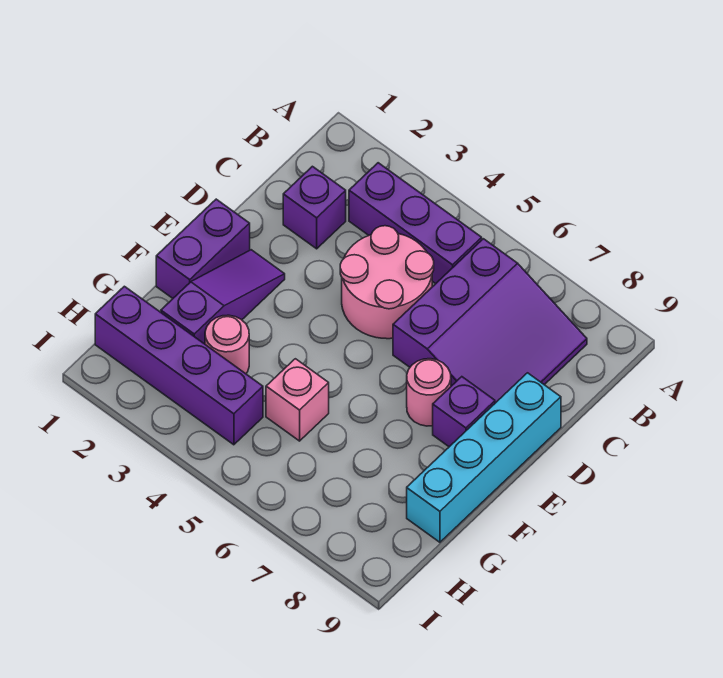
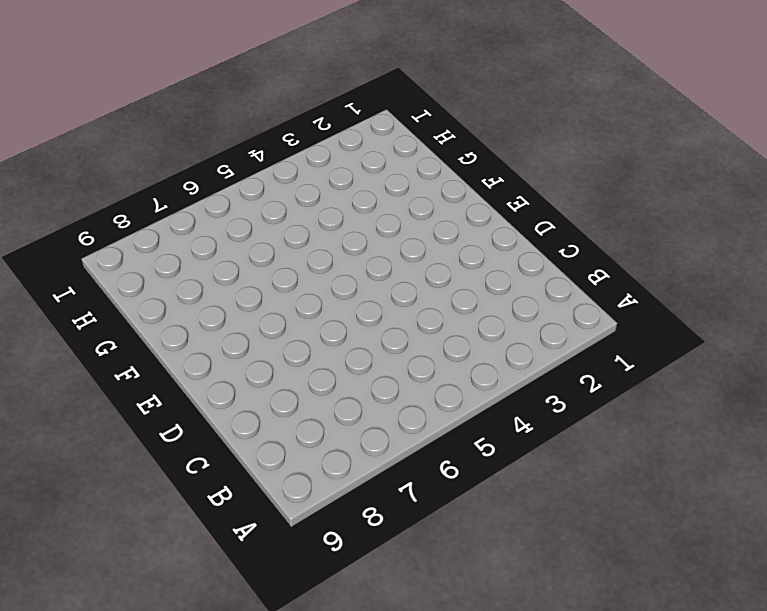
none -> purple brick B3:B5 level 1
none -> purple slope B6:D8 level 1 top 6
none -> purple brick C2 level 1

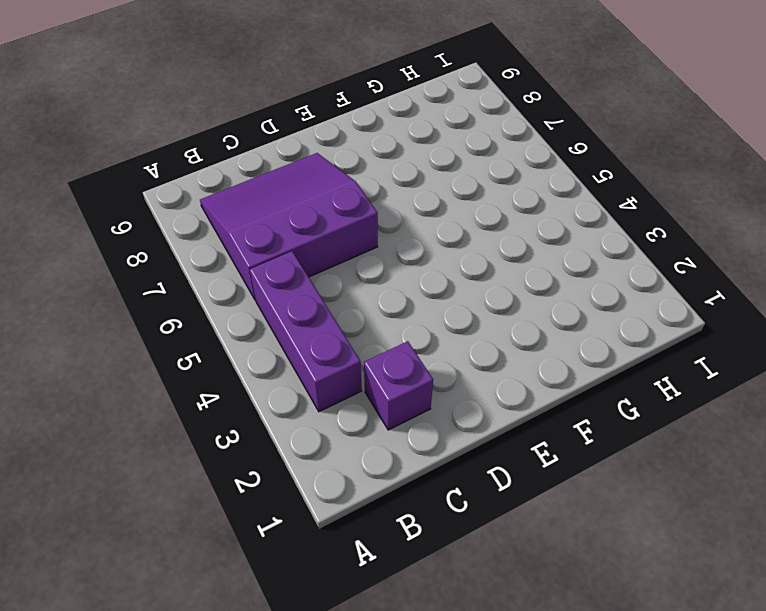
none -> pink round brick C4:D5 level 1
none -> cyan brick D9:G9 level 1
none -> purple brick E1:F1 level 1

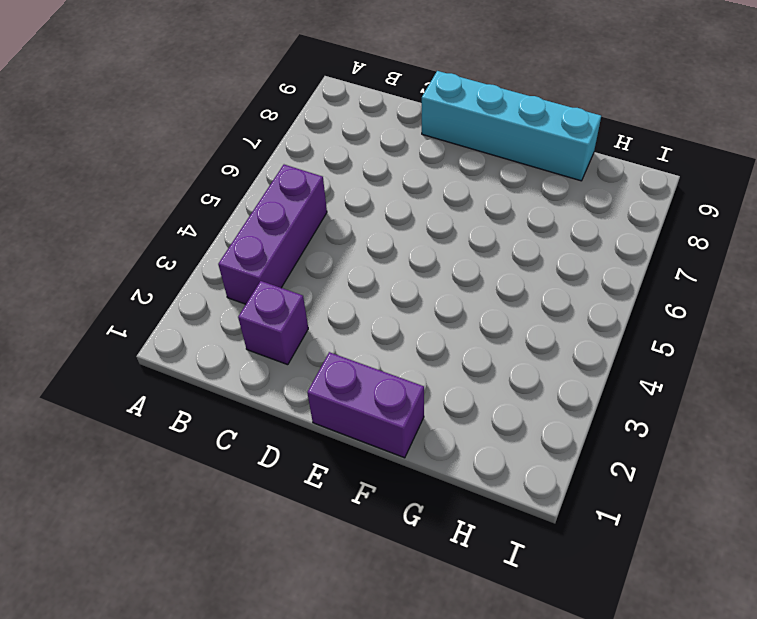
none -> purple slope B6:D8 level 1 top 6
none -> pink round brick C4:D5 level 1
none -> purple slope E2:G2 level 1 top G

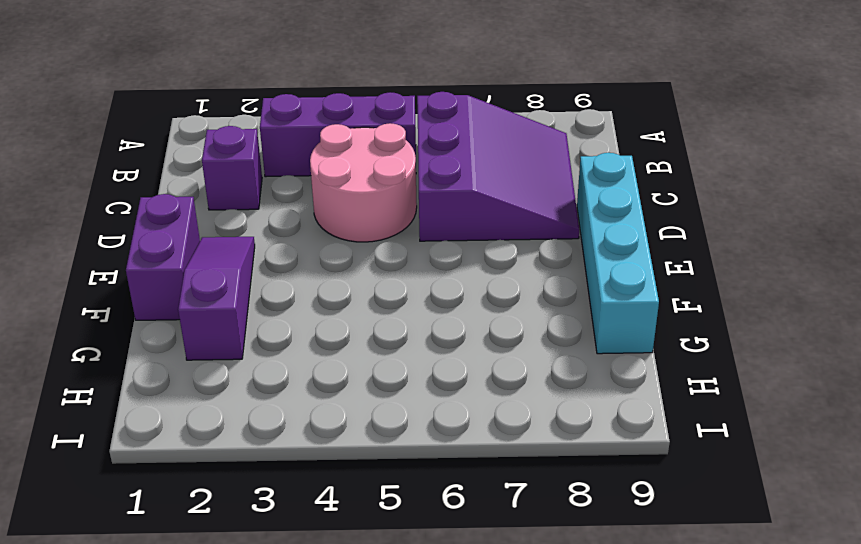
none -> pink round brick E7 level 1
none -> purple brick E8 level 1
none -> pink round brick G3 level 1

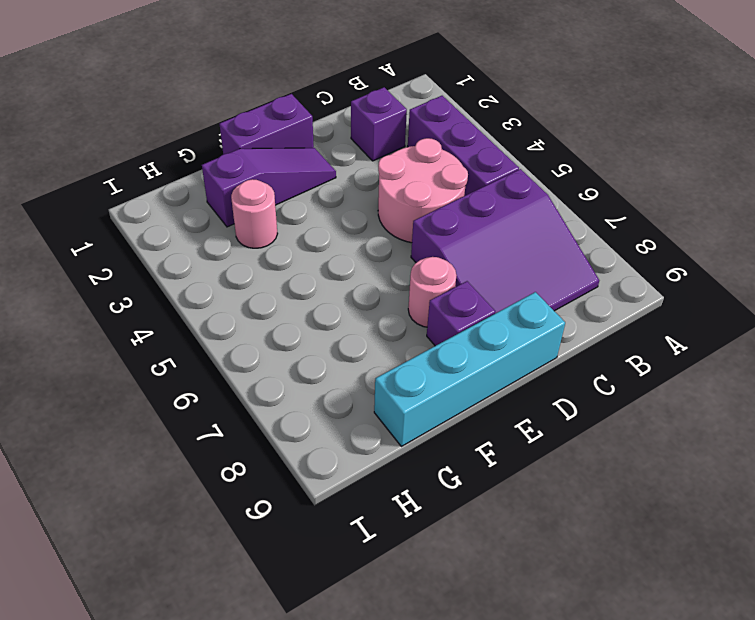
none -> pink brick G5 level 1
none -> purple brick H1:H4 level 1

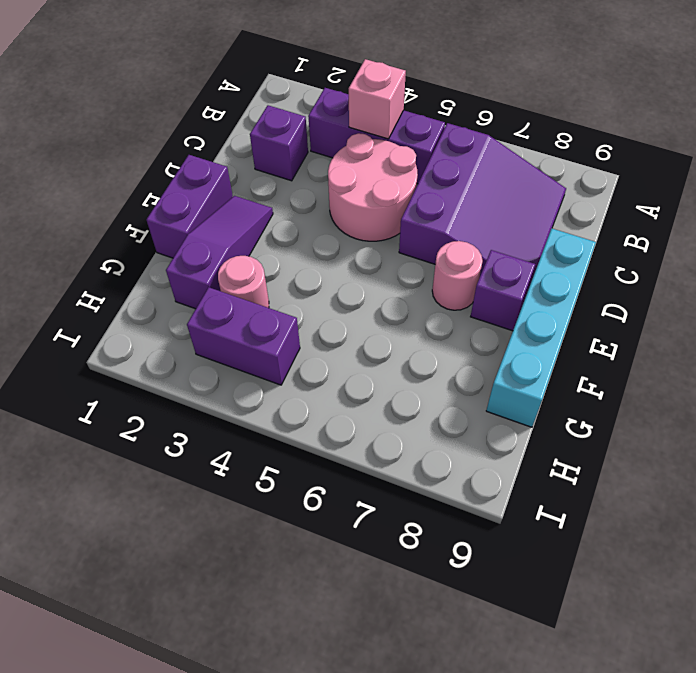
pink brick B4 level 2 -> pink brick G5 level 1
purple brick H3:H4 level 1 -> purple brick H1:H4 level 1

